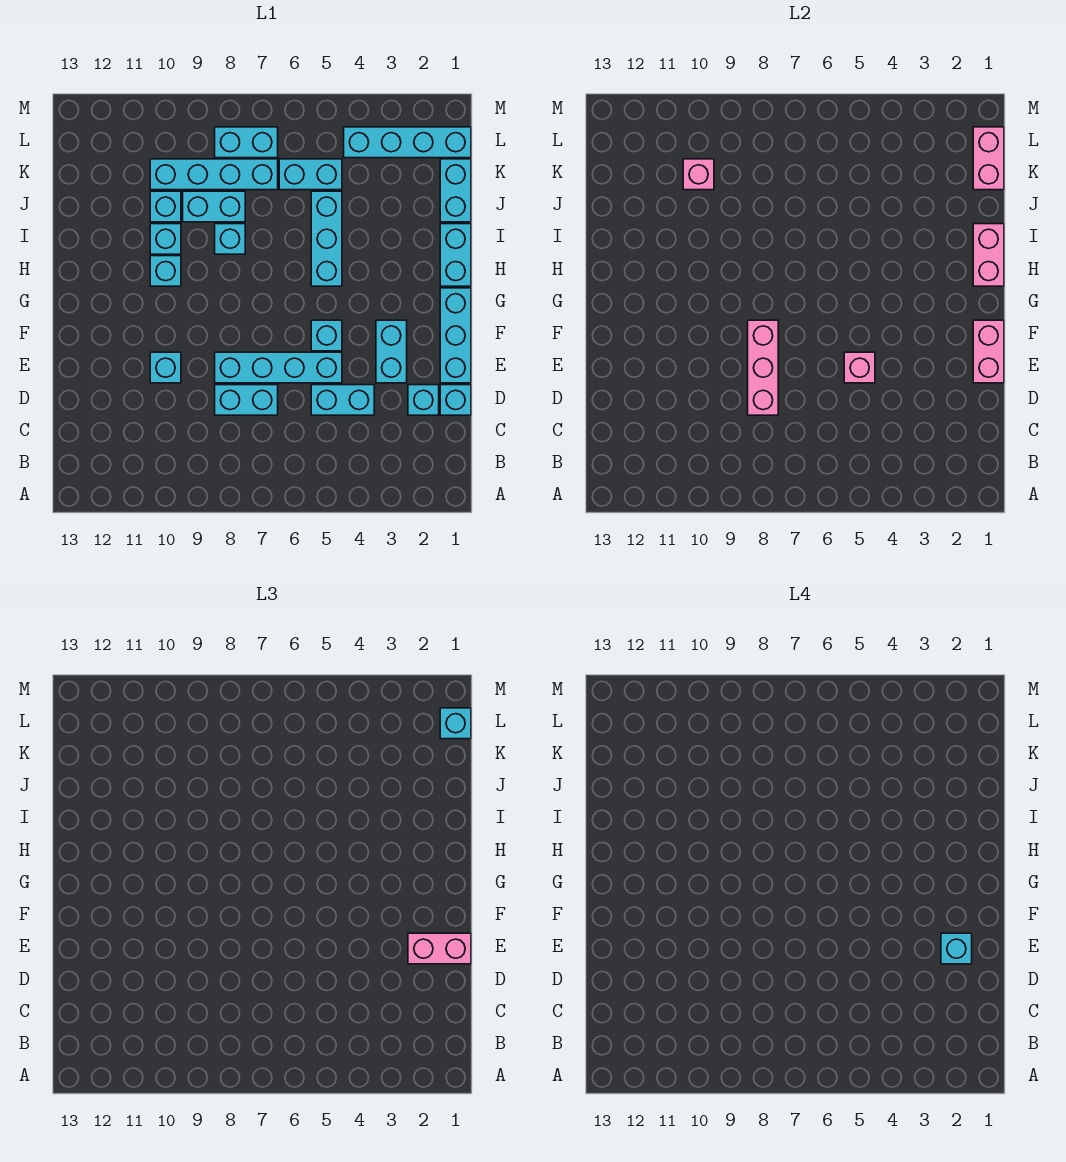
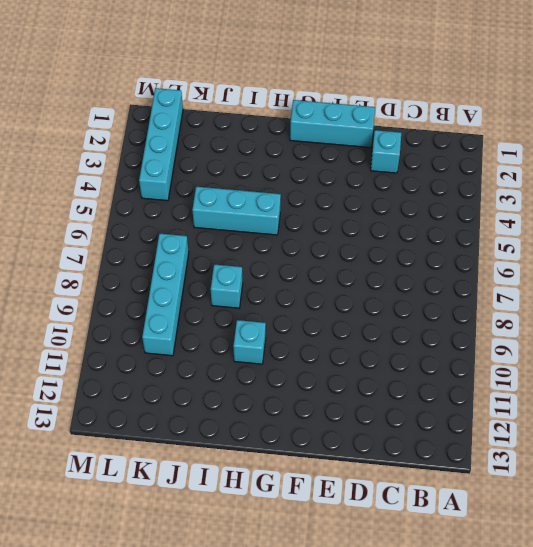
none -> cyan brick D1 level 1
none -> cyan brick D4:D5 level 1
none -> cyan brick D7:D8 level 1
none -> cyan brick E3:F3 level 1

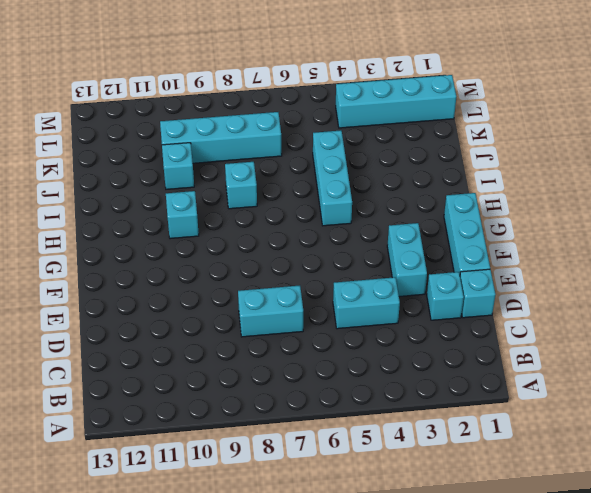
none -> cyan brick E5:E8 level 1
none -> cyan brick E10 level 1
none -> cyan brick F5 level 1
none -> cyan brick H1:I1 level 1

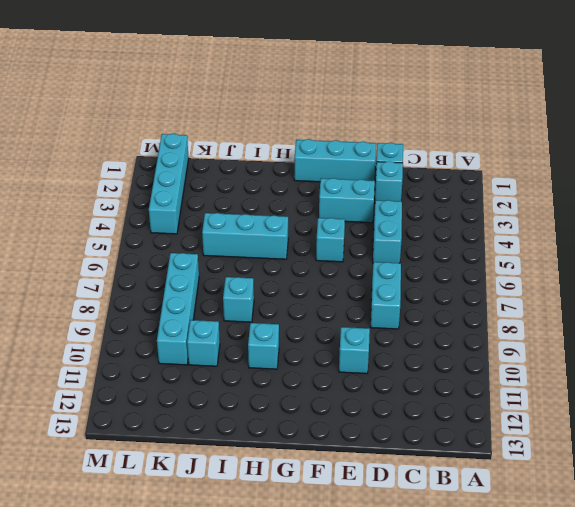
none -> cyan brick E5:E8 level 1
none -> cyan brick H1:I1 level 1
none -> cyan brick I10 level 1
none -> cyan brick J1:K1 level 1

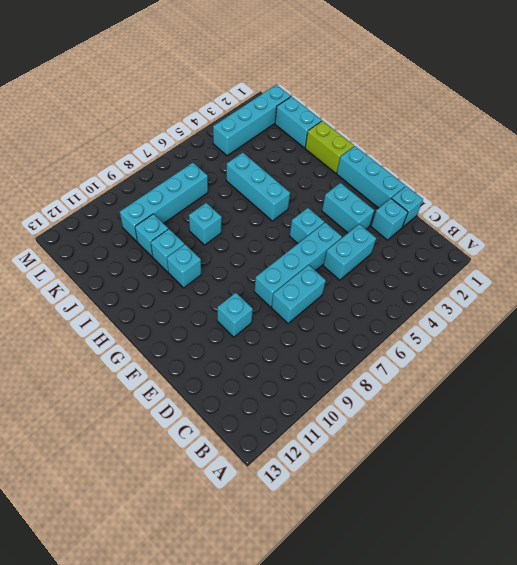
lime brick H1:I1 level 1 -> cyan brick H1:I1 level 1
none -> cyan brick J8:J9 level 1
none -> cyan brick K5:K6 level 1
none -> cyan brick L7:L8 level 1
none -> pink brick D8:F8 level 2

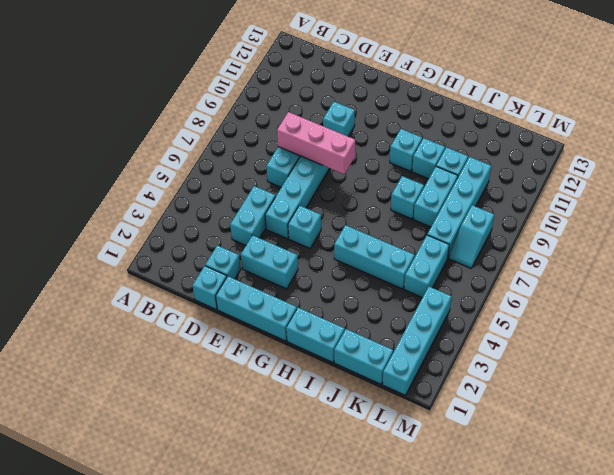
cyan slope L7:L8 level 1 top 8 -> cyan brick L7:L8 level 1
none -> pink brick E1:F1 level 2
none -> pink brick E5 level 2
none -> pink brick H1:I1 level 2
none -> pink brick K1:L1 level 2

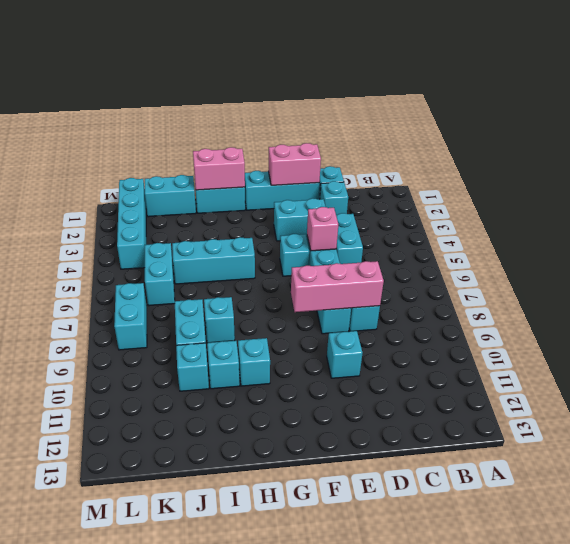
none -> cyan brick K7:K10 level 1
none -> pink brick K1:L1 level 2
none -> pink brick K10 level 2
none -> pink brick E1:E2 level 3

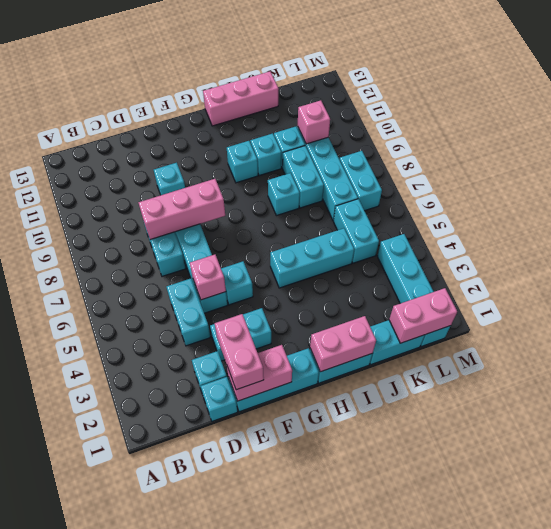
pink brick H13:J13 level 1 -> none
none -> cyan brick L1 level 3
none -> cyan brick E2 level 4

